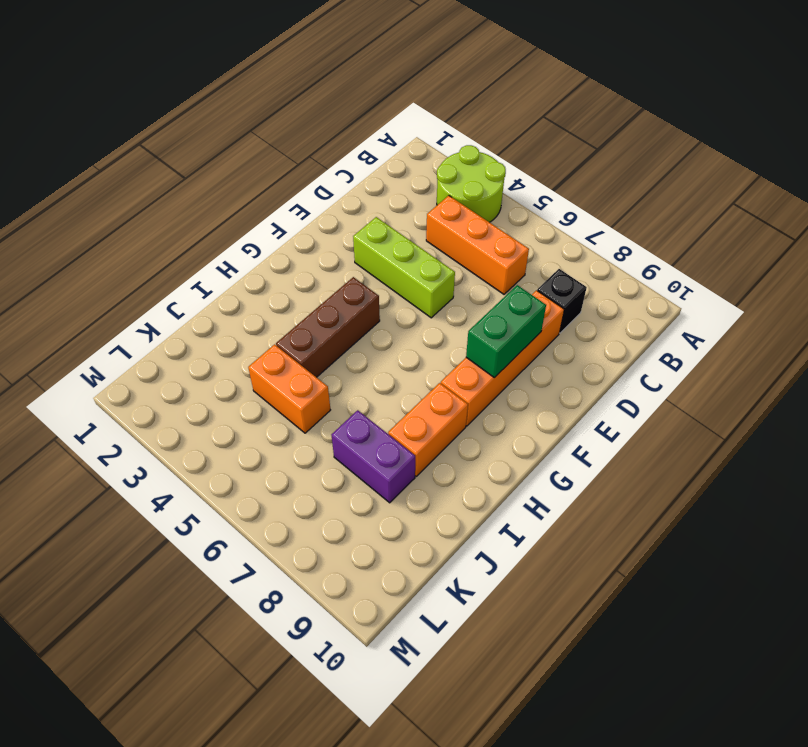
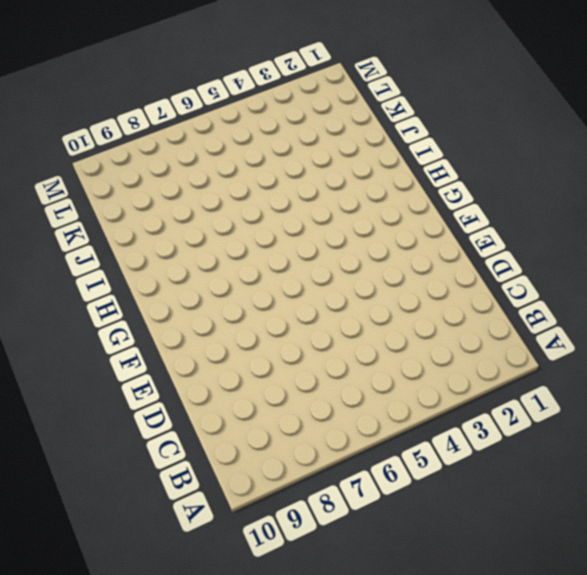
none -> lime round brick A3:B4 level 1
none -> orange brick C4:C6 level 1

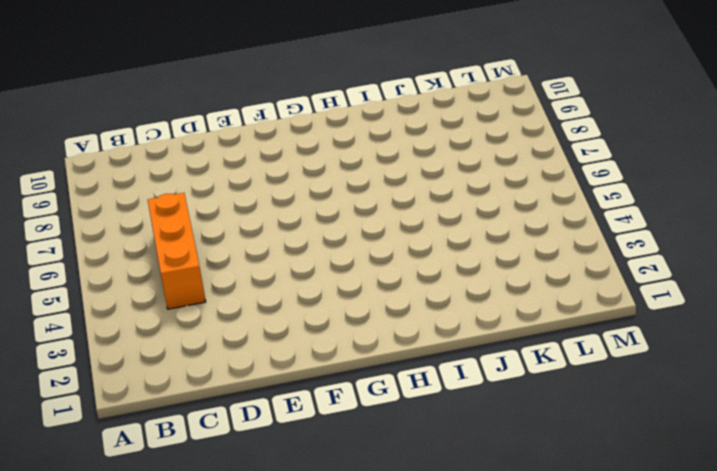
none -> lime round brick A3:B4 level 1
none -> black brick C8 level 1

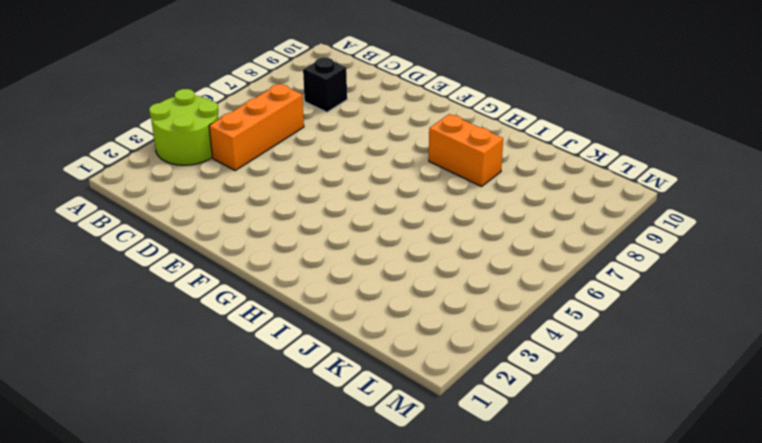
none -> orange brick D8:G8 level 1
none -> lime brick E3:E5 level 1

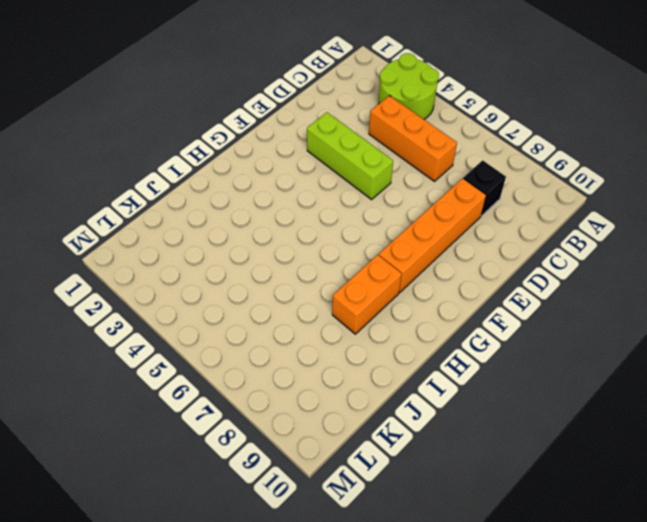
none -> brown brick G4:I4 level 1
none -> orange brick J4:J5 level 1

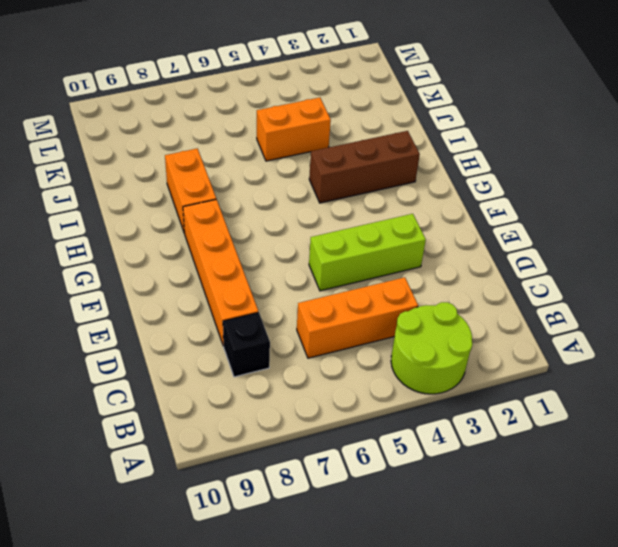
brown brick H2:H4 level 1 -> brown brick G4:I4 level 1
none -> purple brick J7:J8 level 1
none -> green brick E8:F8 level 2

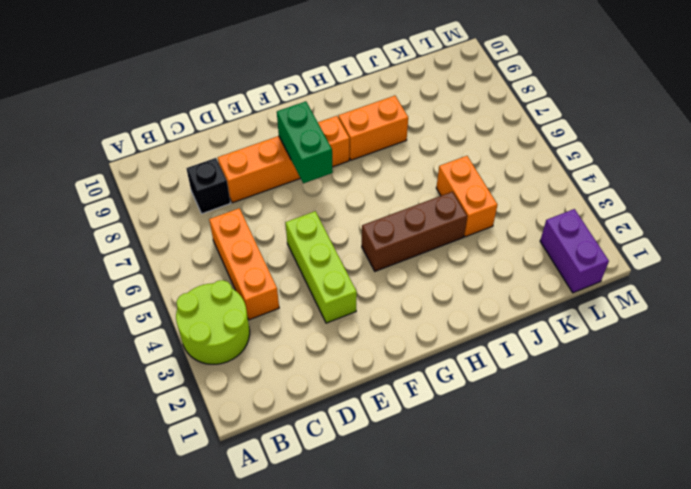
green brick F7:F8 level 2 -> green brick E8:F8 level 2
purple brick L1:L2 level 1 -> purple brick J7:J8 level 1

